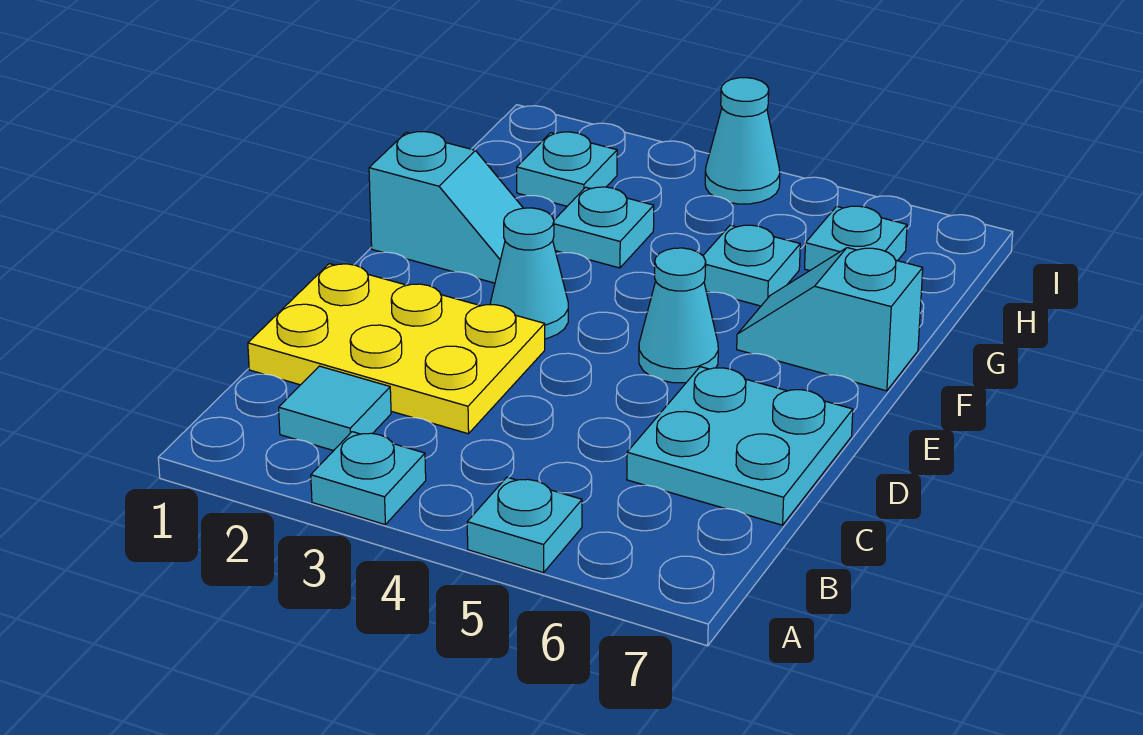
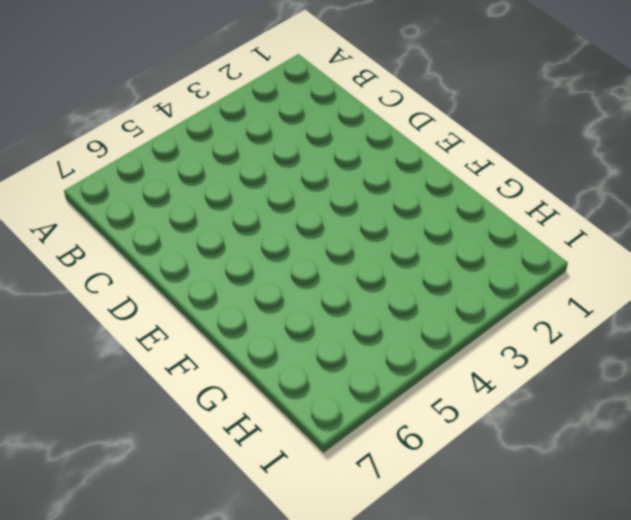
none -> cyan plate A3 level 1
none -> cyan plate A5 level 1
none -> cyan tile B2 level 1

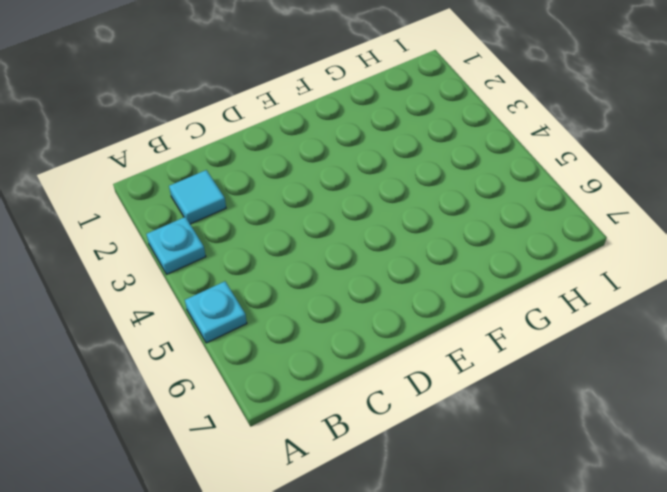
none -> yellow plate C1:D3 level 1
none -> cyan plate C6:D7 level 1
none -> cyan cone E3 level 1

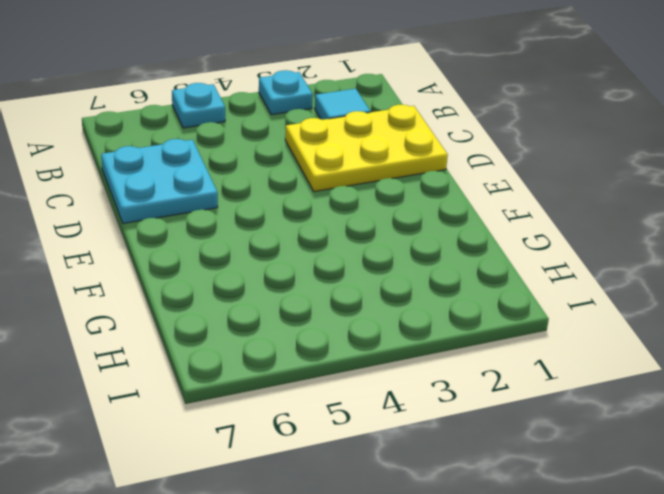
none -> cyan cone E3 level 1
none -> cyan cone E5 level 1
none -> cyan slope F1:F2 level 1 top 1

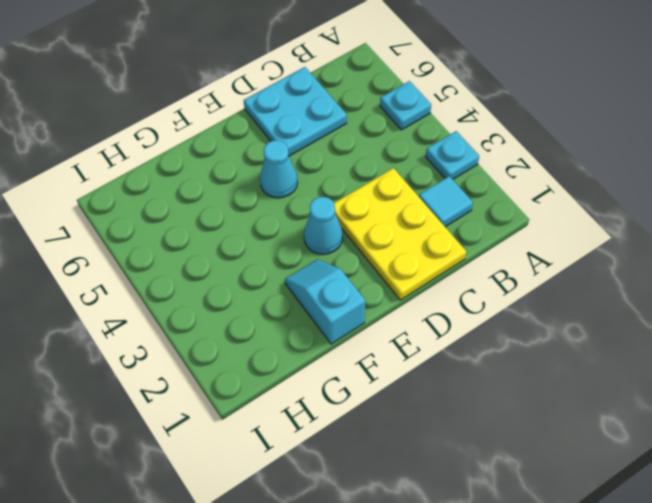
none -> cyan slope F6:F7 level 1 top 7
none -> cyan plate G3 level 1
none -> cyan plate G5 level 1

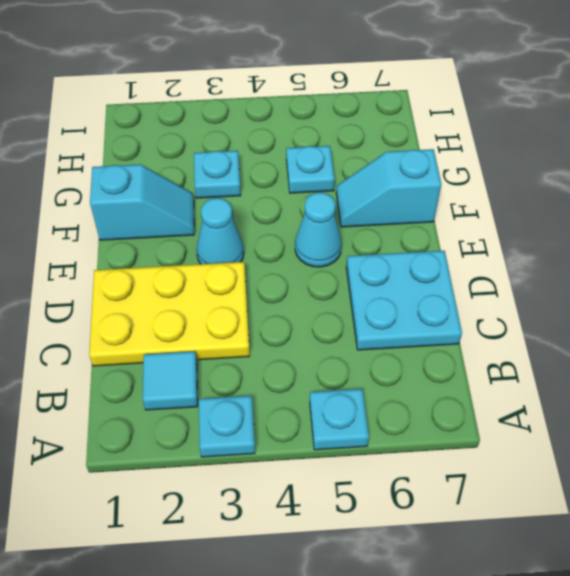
none -> cyan plate H2 level 1
none -> cyan plate H6 level 1
none -> cyan cone I4 level 1

